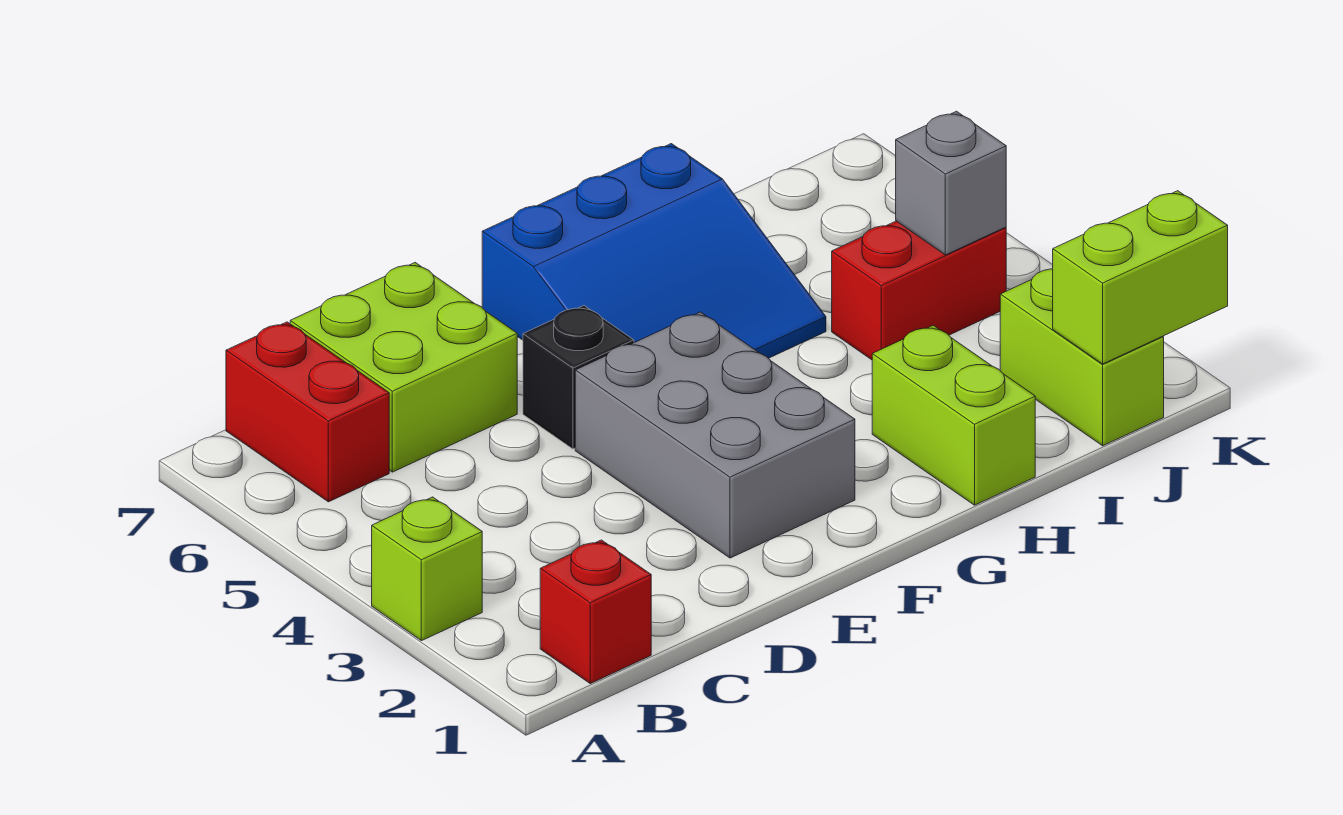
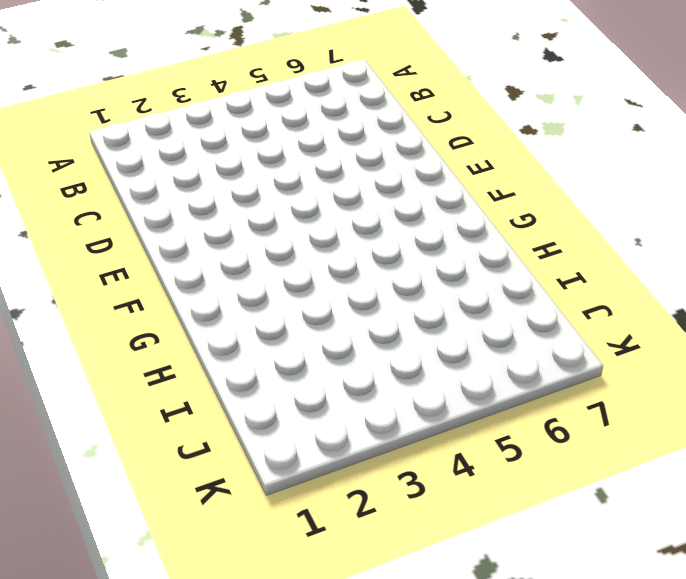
none -> lime brick A3 level 1
none -> red brick B1 level 1
none -> red brick B6:B7 level 1

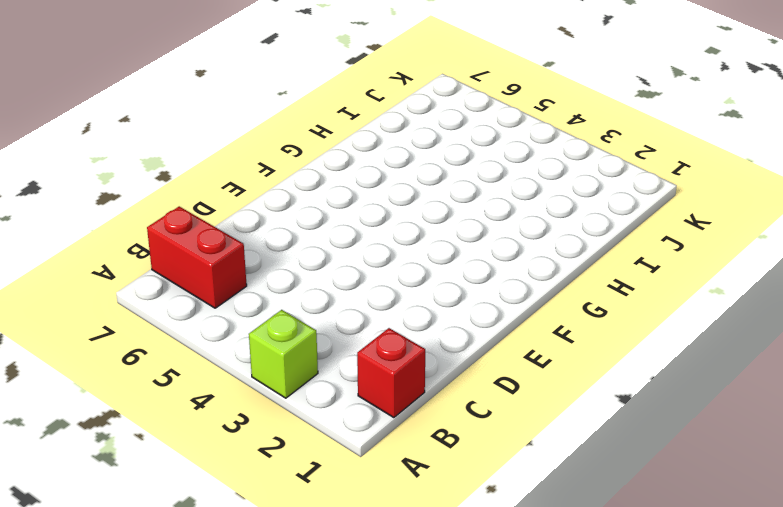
none -> lime brick C6:D7 level 1
none -> grey brick E2:F4 level 1
none -> black brick E5 level 1

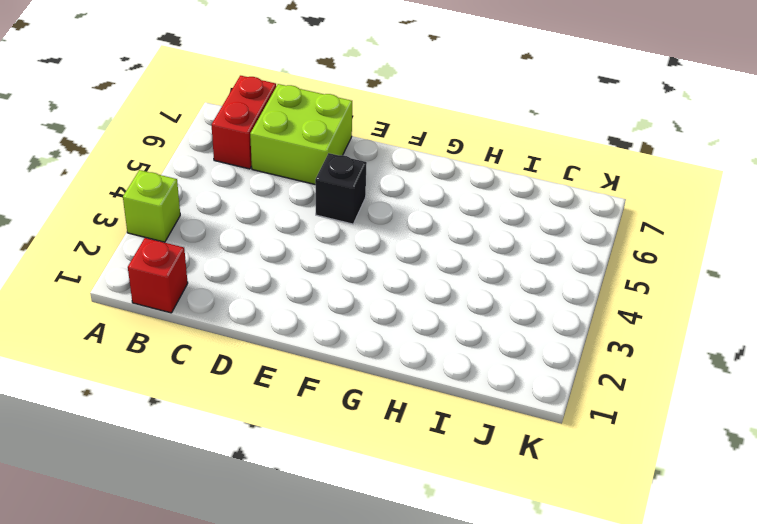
none -> grey brick E2:F4 level 1
none -> blue slope F5:H7 level 1 top 7
none -> lime brick H1:H2 level 1

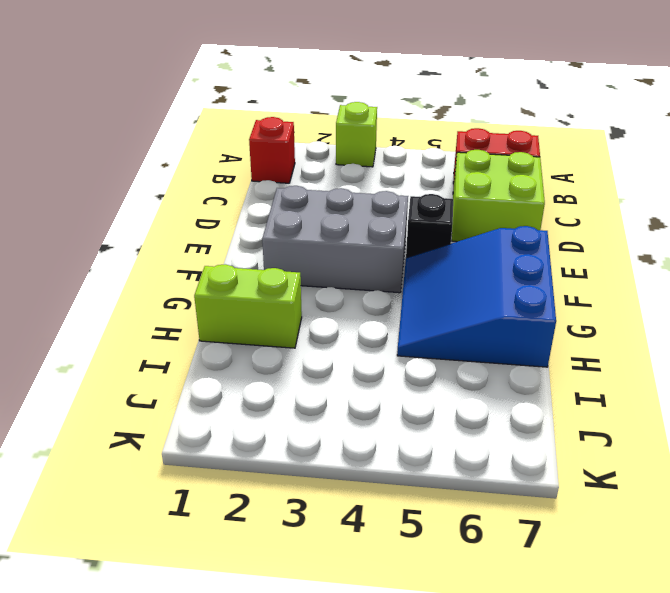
none -> red brick I4:J4 level 1
none -> lime brick J1:J2 level 1
none -> lime brick J1:K1 level 2

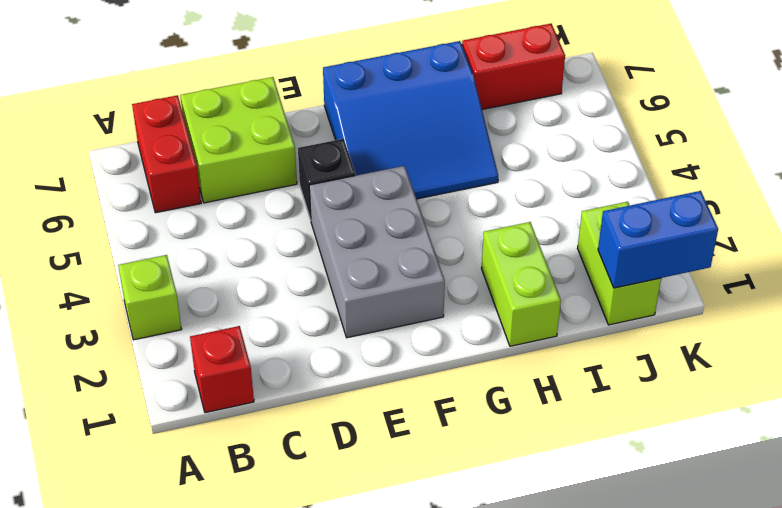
red brick I7:J7 level 1 -> red brick I4:J4 level 1
blue brick J1:K1 level 2 -> lime brick J1:K1 level 2
none -> grey brick J4 level 2

